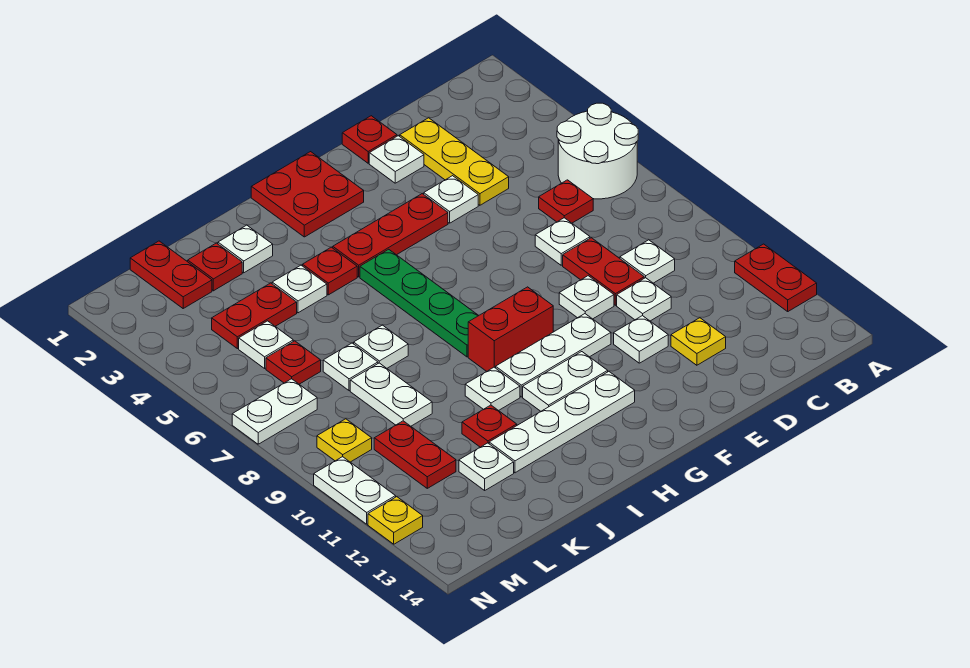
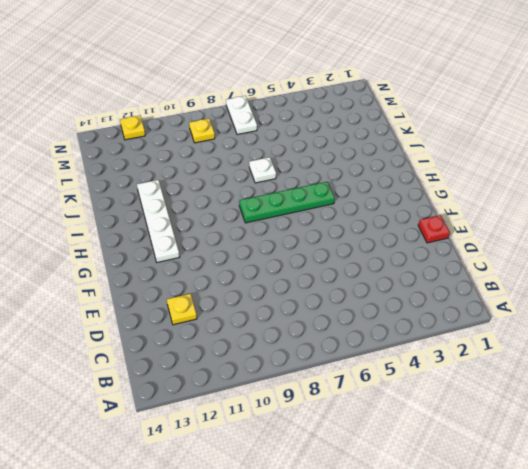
none -> white round brick A5:B6 level 1
none -> red plate A11:A12 level 1
none -> red plate C6 level 1
none -> white plate C9 level 1

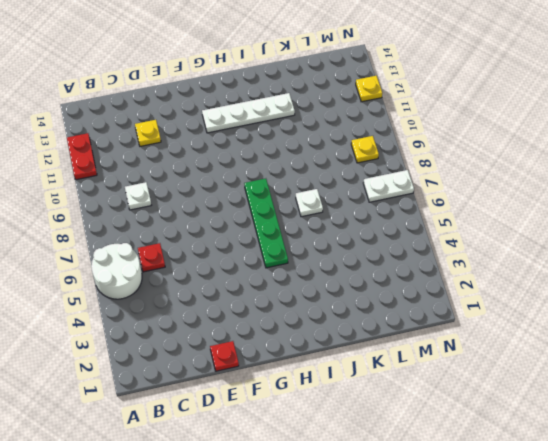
none -> yellow plate D2:D4 level 1
none -> white plate D7 level 1
none -> red plate D8:D9 level 1
none -> white plate D10 level 1

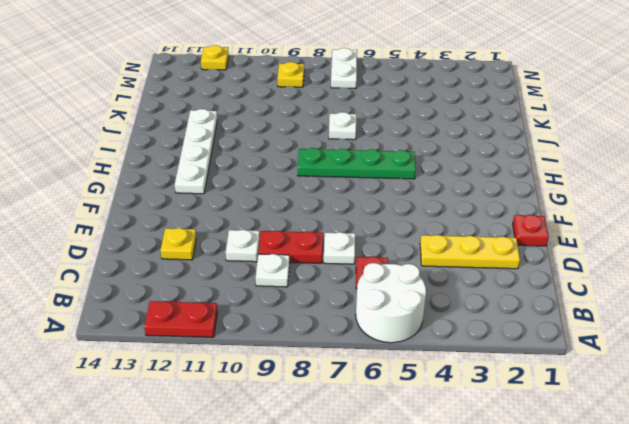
none -> white plate E2 level 1
none -> white plate E4 level 1
none -> white plate E9 level 1
none -> white plate E11 level 1

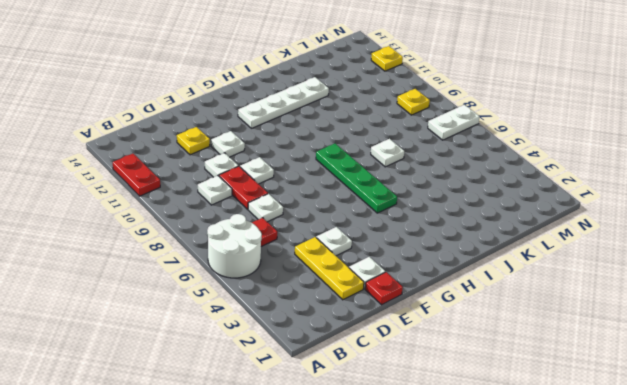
none -> red plate F4:H4 level 1
none -> white plate F10:H10 level 1
none -> red plate G1:H2 level 1
none -> red brick G9:H9 level 1

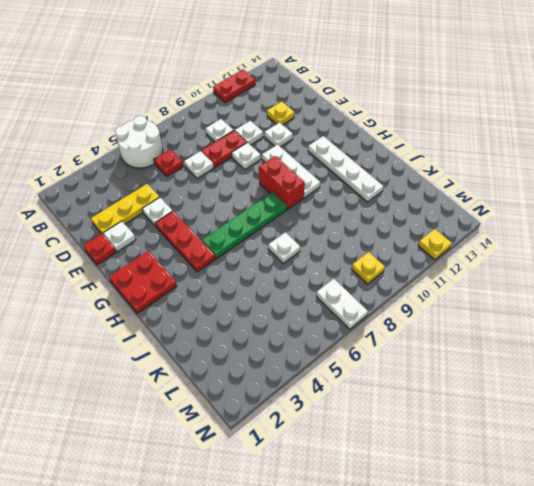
none -> white plate G11:H11 level 1
none -> red plate I4 level 1
none -> white plate I10 level 1
none -> white plate J2 level 1

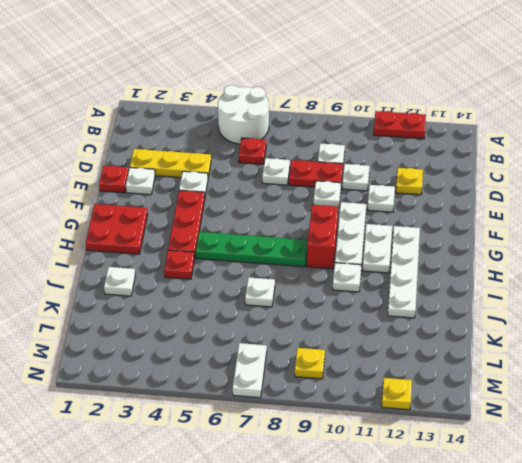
none -> white plate J4 level 1
none -> red plate J11 level 1
none -> red plate K2 level 1
none -> red plate K4:L4 level 1

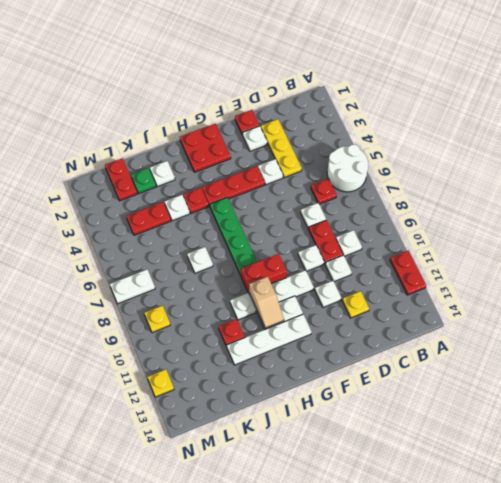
tan slope H10:H11 level 2 top 10 -> none
green plate K2 level 1 -> red plate K2 level 1
none -> white plate K7 level 1
none -> white plate K8:K9 level 1
none -> white plate K12 level 1
none -> white plate L5 level 1

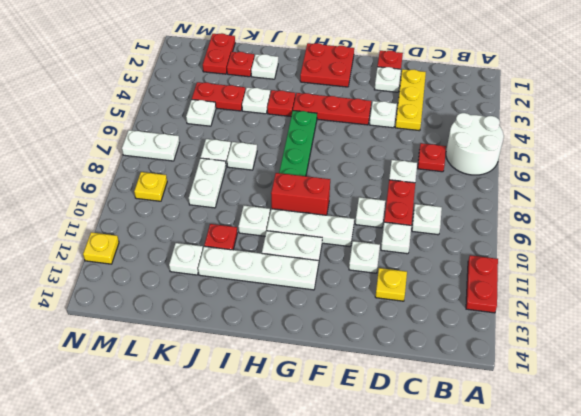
none -> red plate L6 level 1
none -> red plate L10:L11 level 1
none -> white plate N10:N11 level 1

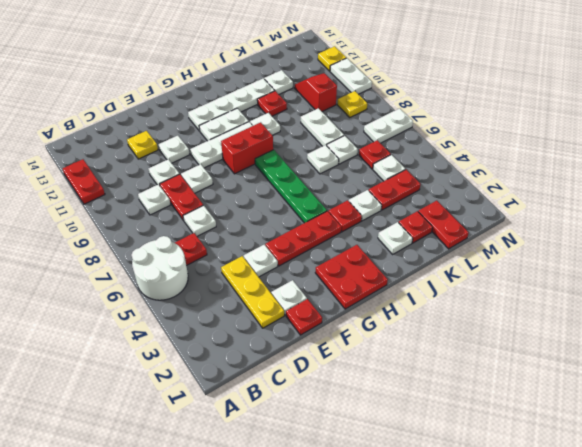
red slope L10:L11 level 1 top 10 -> red plate L10:L11 level 1

